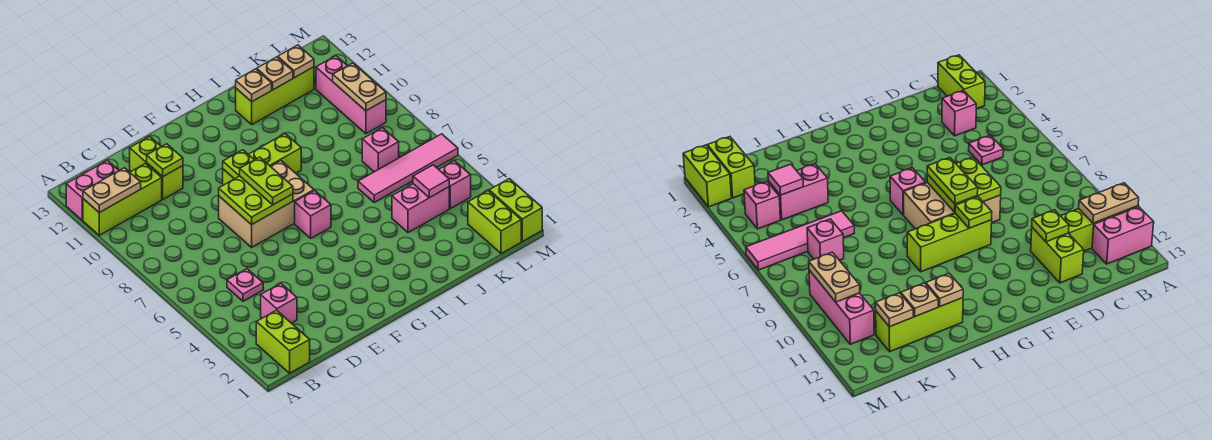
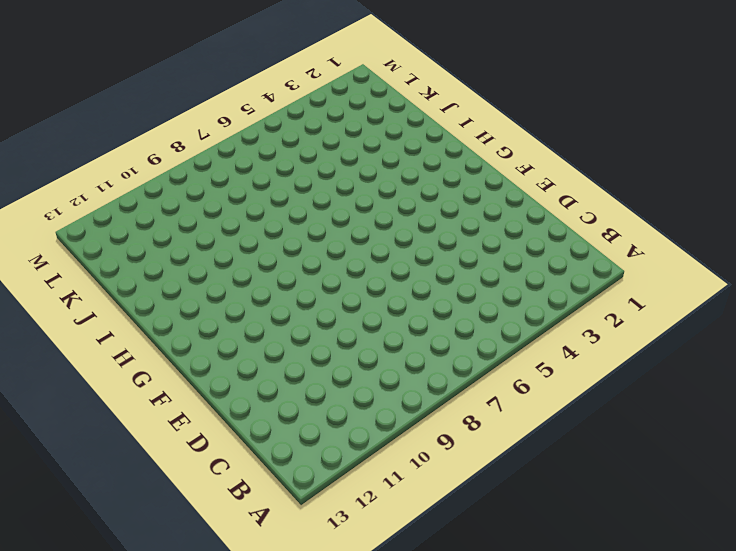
none -> lime brick A11:C11 level 1
none -> pink brick A12:B12 level 1
none -> lime brick B1:B2 level 1

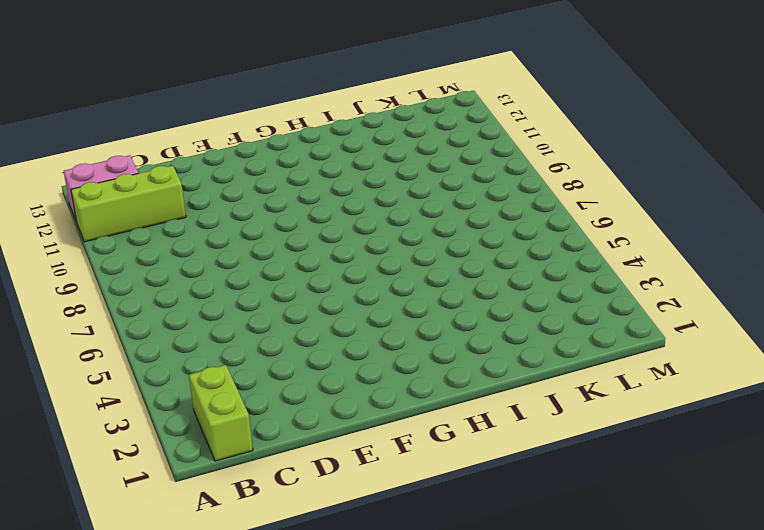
none -> pink brick C3 level 1
none -> pink plate C5 level 1
none -> lime brick D11:D12 level 1

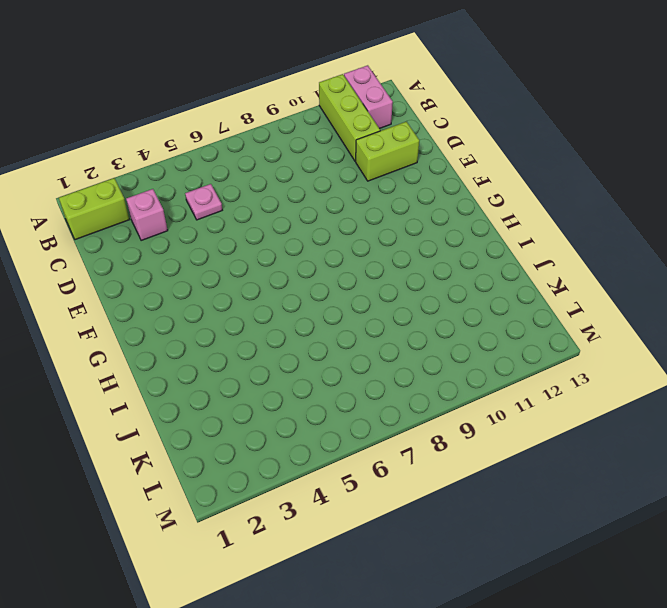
none -> tan brick E7:G8 level 1
none -> lime brick F9:H9 level 1
none -> pink brick G6 level 1

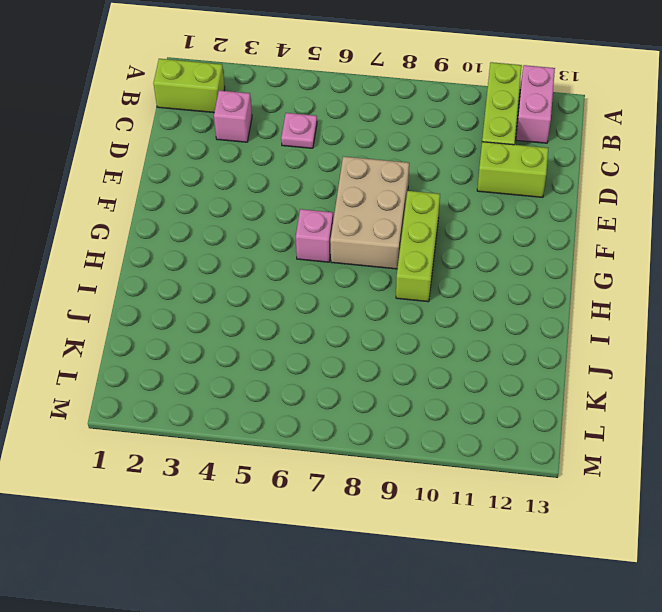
none -> lime brick I12:K12 level 1
none -> pink brick J4:K4 level 1
none -> pink tile J6:M6 level 1

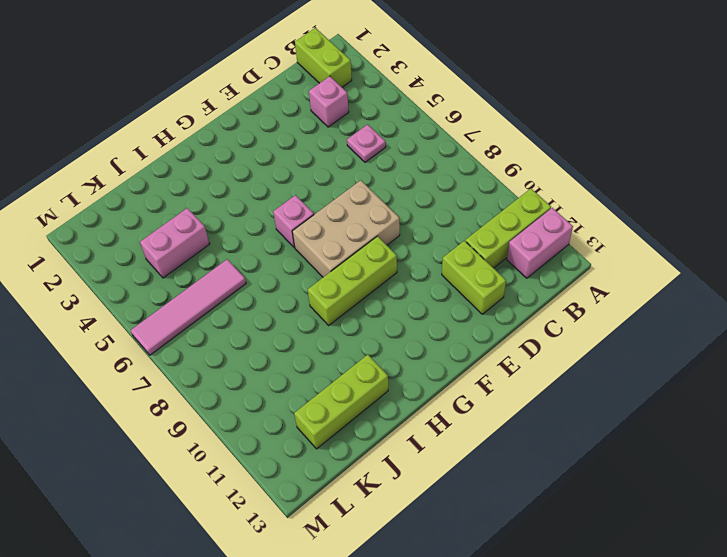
none -> pink brick K7 level 1
none -> lime brick L1:L2 level 1
none -> pink brick L4 level 1

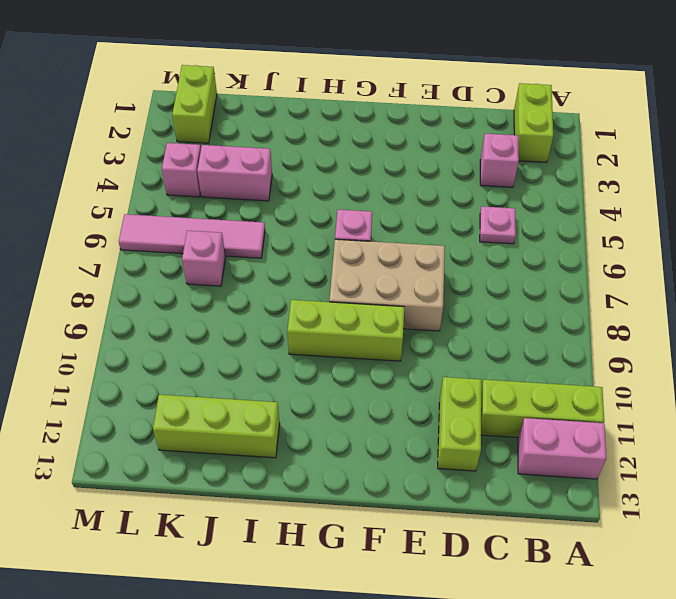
none -> pink brick L9:L11 level 1
none -> lime brick M1:M2 level 1
none -> tan plate A11:B11 level 2

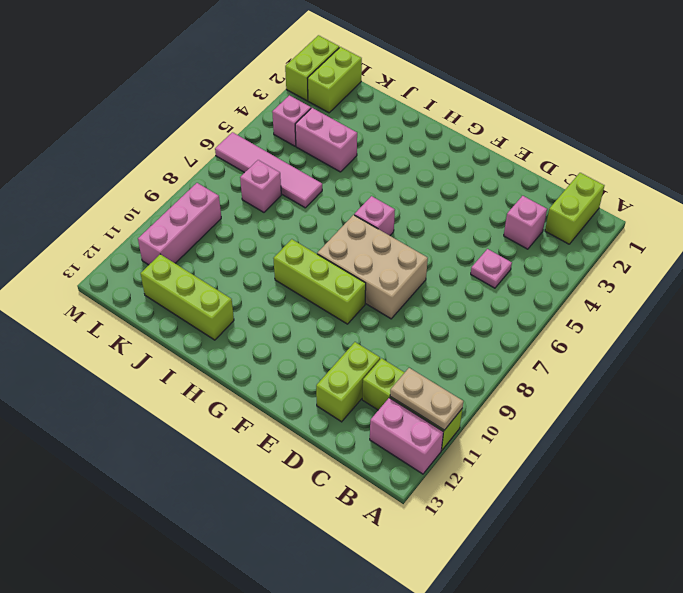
none -> lime plate D11 level 2
none -> lime plate E7:F8 level 2
none -> lime plate F9 level 2

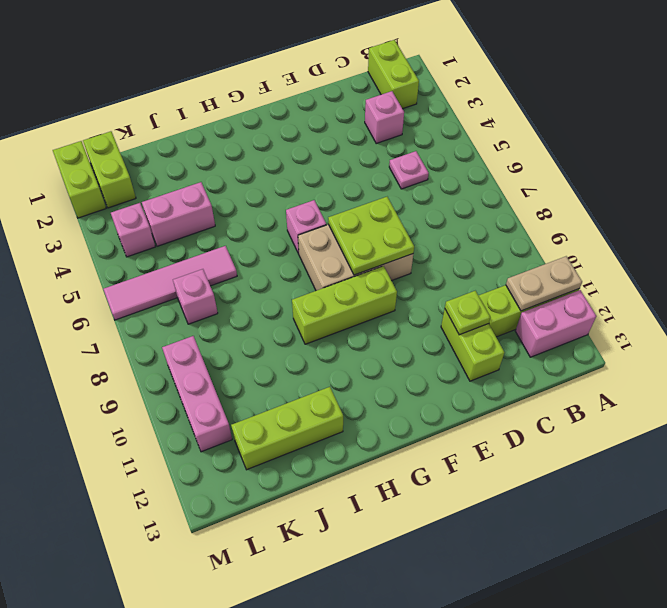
none -> lime plate F9 level 2
none -> tan plate I12 level 2
none -> tan plate J12 level 2

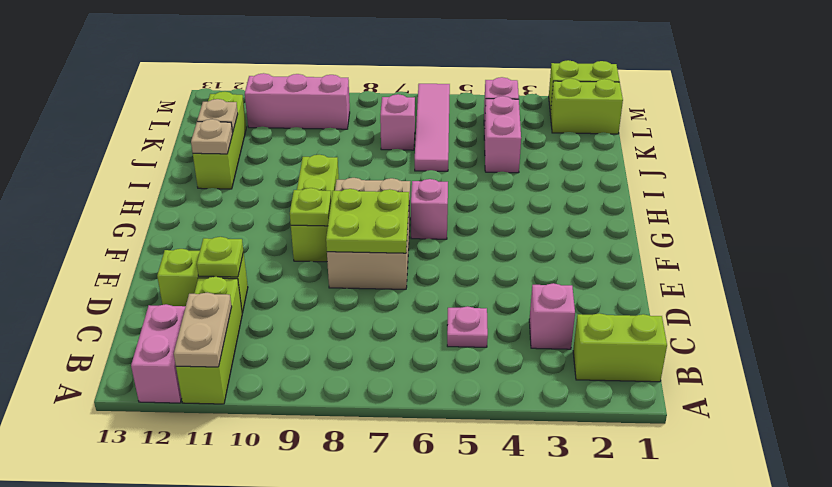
none -> pink tile K4 level 2
none -> tan plate K12 level 2
none -> tan plate L9:L10 level 2

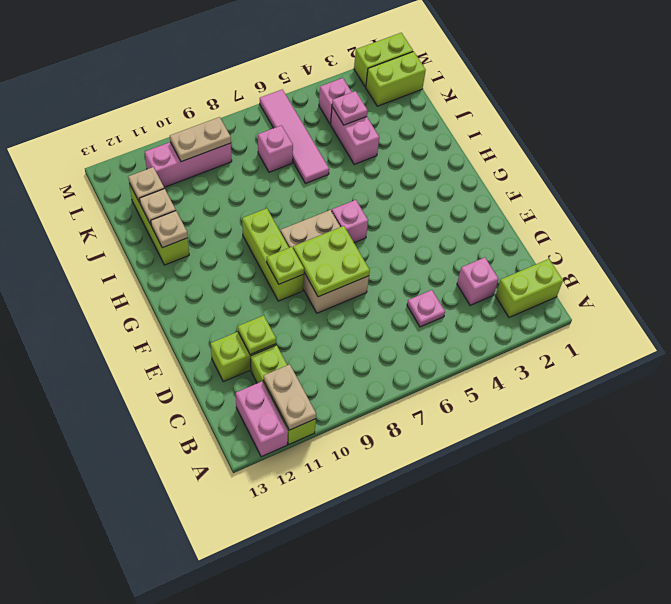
pink plate K4 level 2 -> pink tile K4 level 2
none -> lime plate F7:F8 level 3

